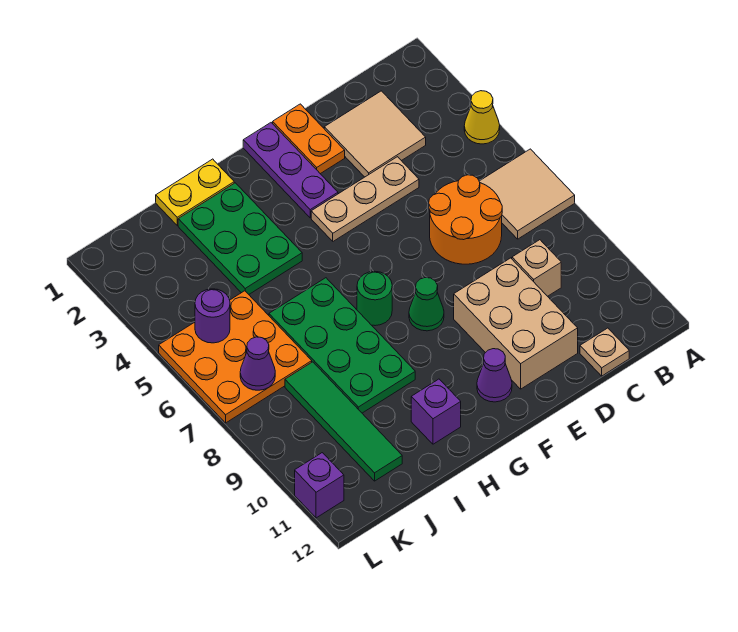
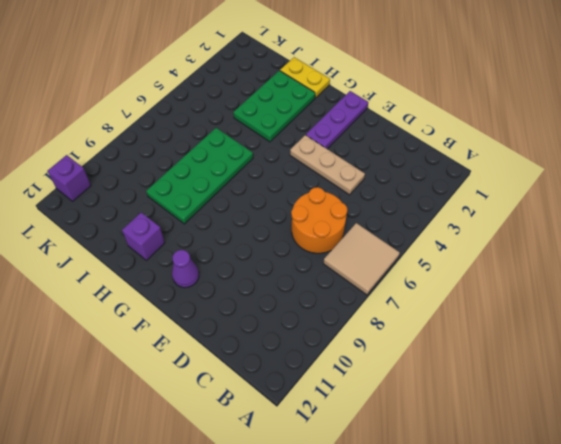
none -> yellow cone A4 level 1
none -> tan tile C2:D3 level 1
none -> tan brick C9 level 1

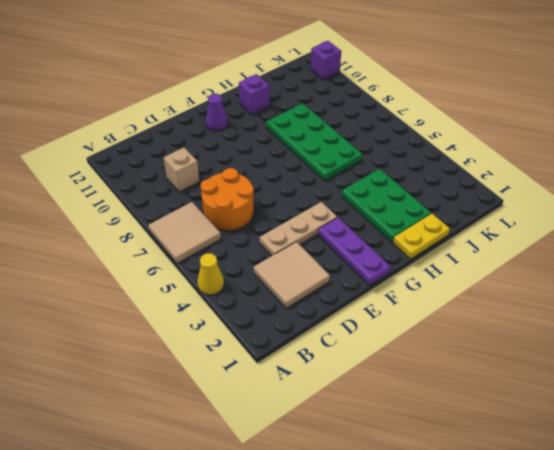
none -> tan plate C12 level 1
none -> tan brick D9:E11 level 1
none -> orange plate E1:E2 level 1

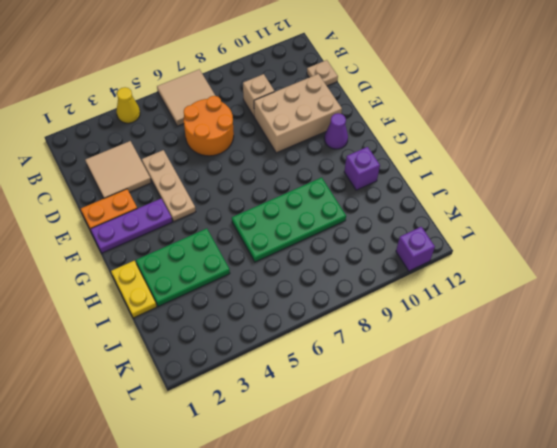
none -> green cone F8 level 1
none -> green round brick G7 level 1
none -> orange plate J5:L7 level 1

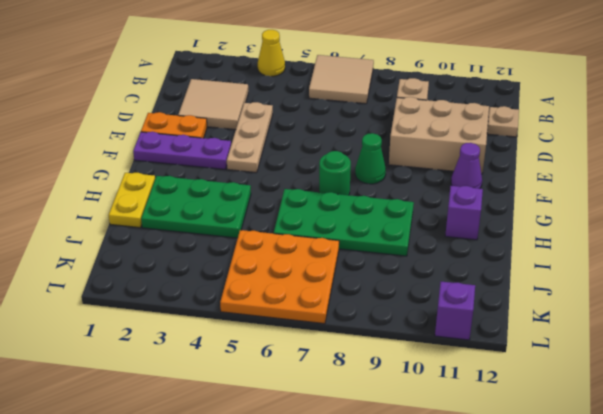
none -> orange round brick C6:D7 level 1
none -> green tile J8:J11 level 1
none -> purple round brick K5 level 2

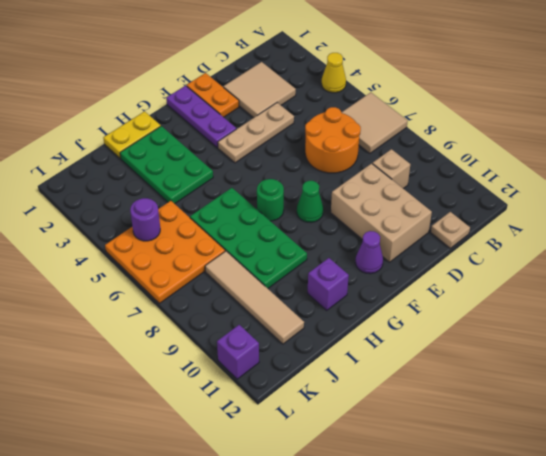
tan tile J8:J11 level 1 -> green tile J8:J11 level 1
none -> purple cone K7 level 2

